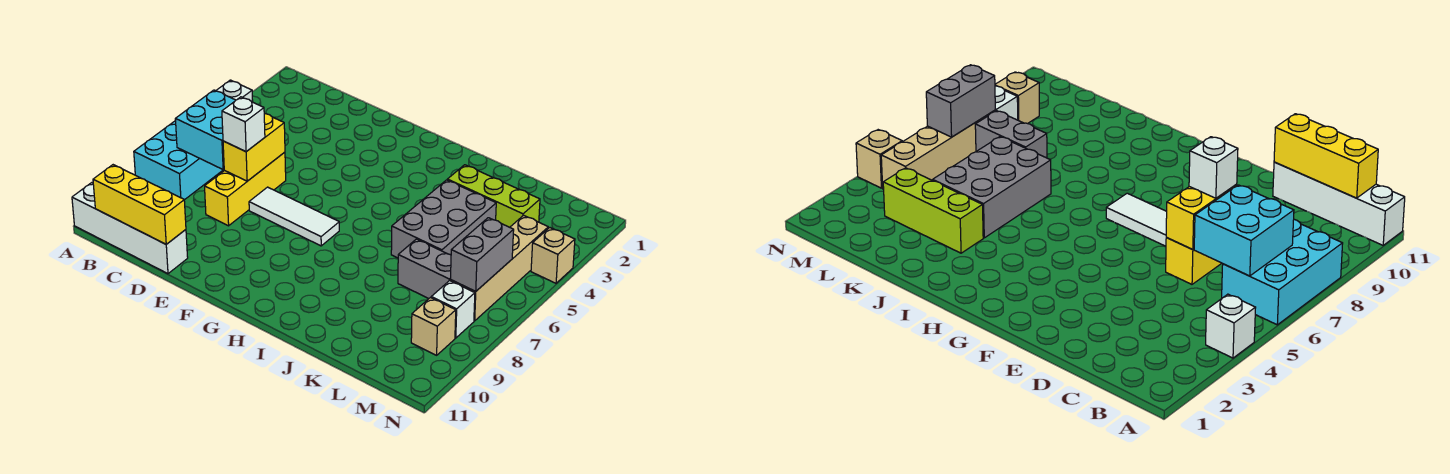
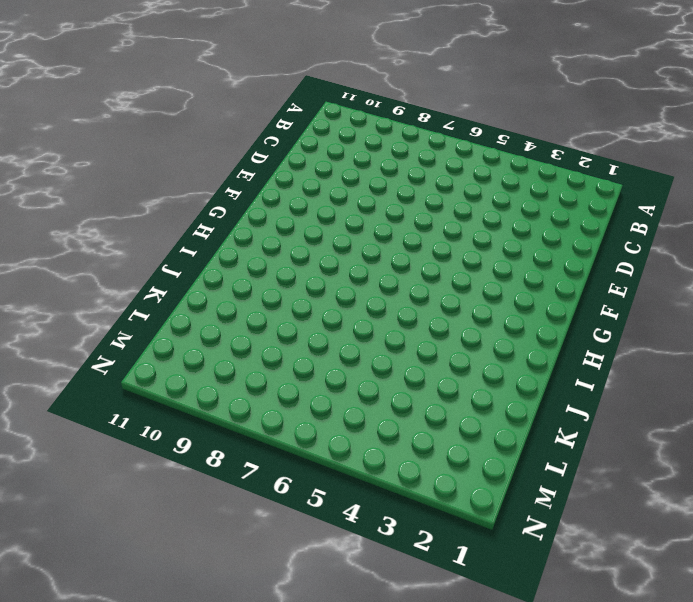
none -> white brick A4 level 1
none -> cyan brick A6:B8 level 1
none -> white brick A11:D11 level 1

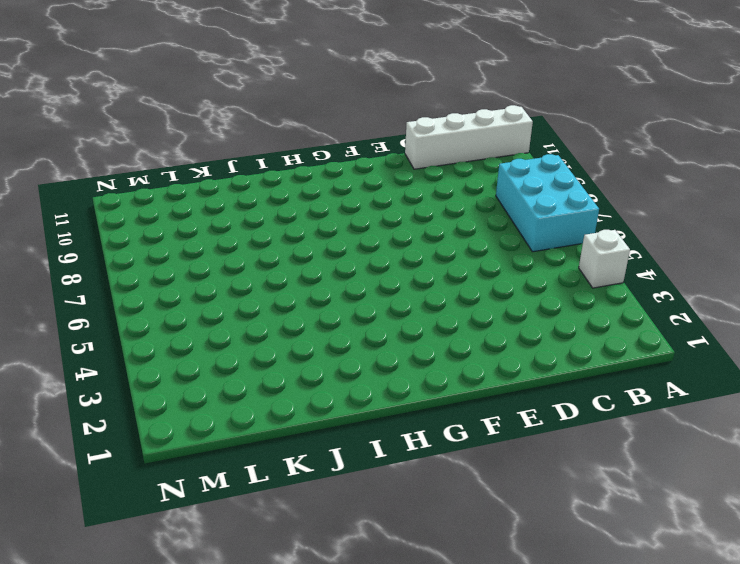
none -> yellow brick D6:D8 level 1
none -> white tile E7:G7 level 1
none -> lime brick J3:L3 level 1

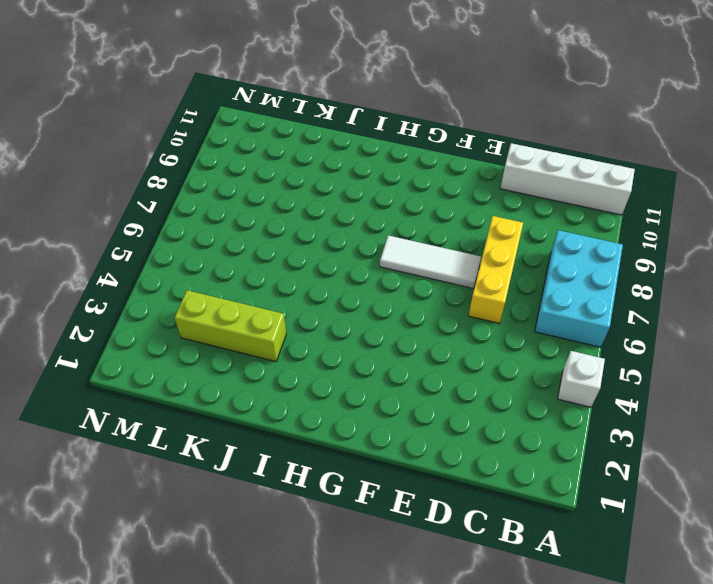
none -> grey brick J4:K6 level 1
none -> grey brick K7:L7 level 1
none -> tan brick M4:M7 level 1

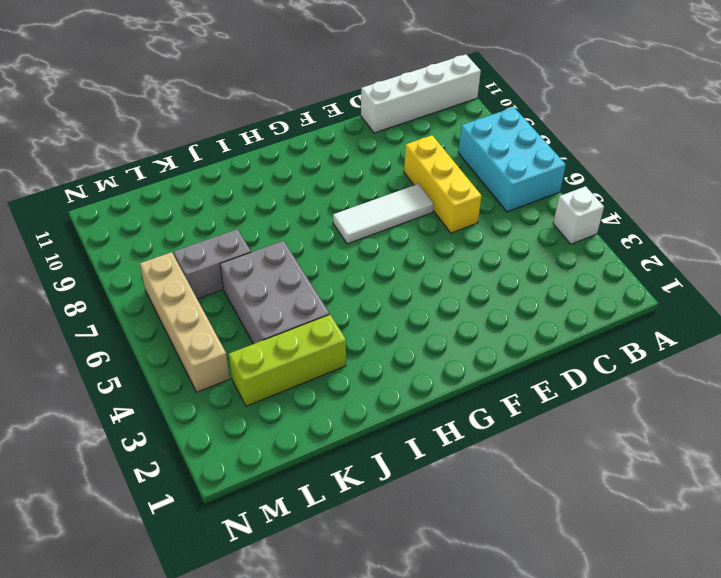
none -> white brick M8 level 1
none -> tan brick M9 level 1
none -> tan brick N4 level 1

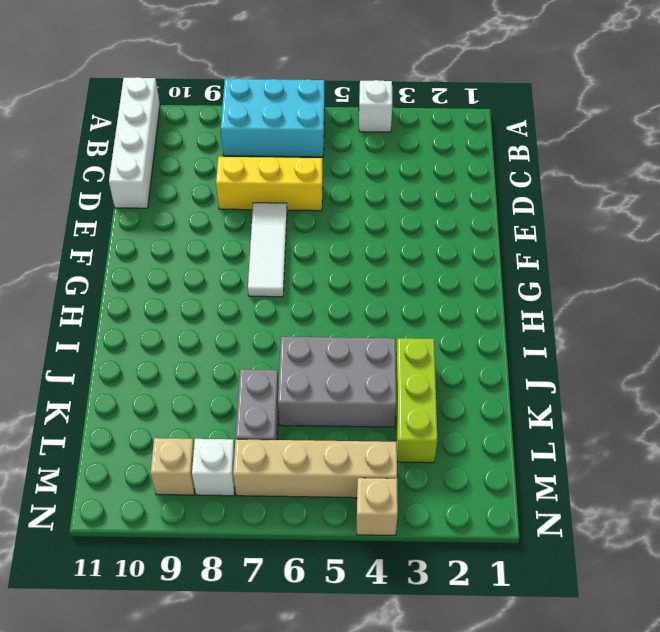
none -> cyan brick B6:C7 level 2
none -> yellow brick B11:D11 level 2
none -> yellow brick D6:D7 level 2

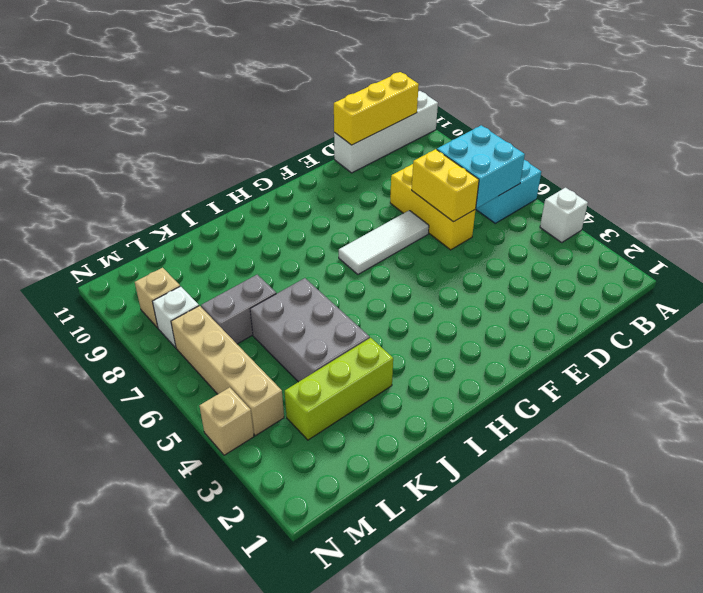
none -> grey brick M6:M7 level 2
none -> white brick D7 level 3

